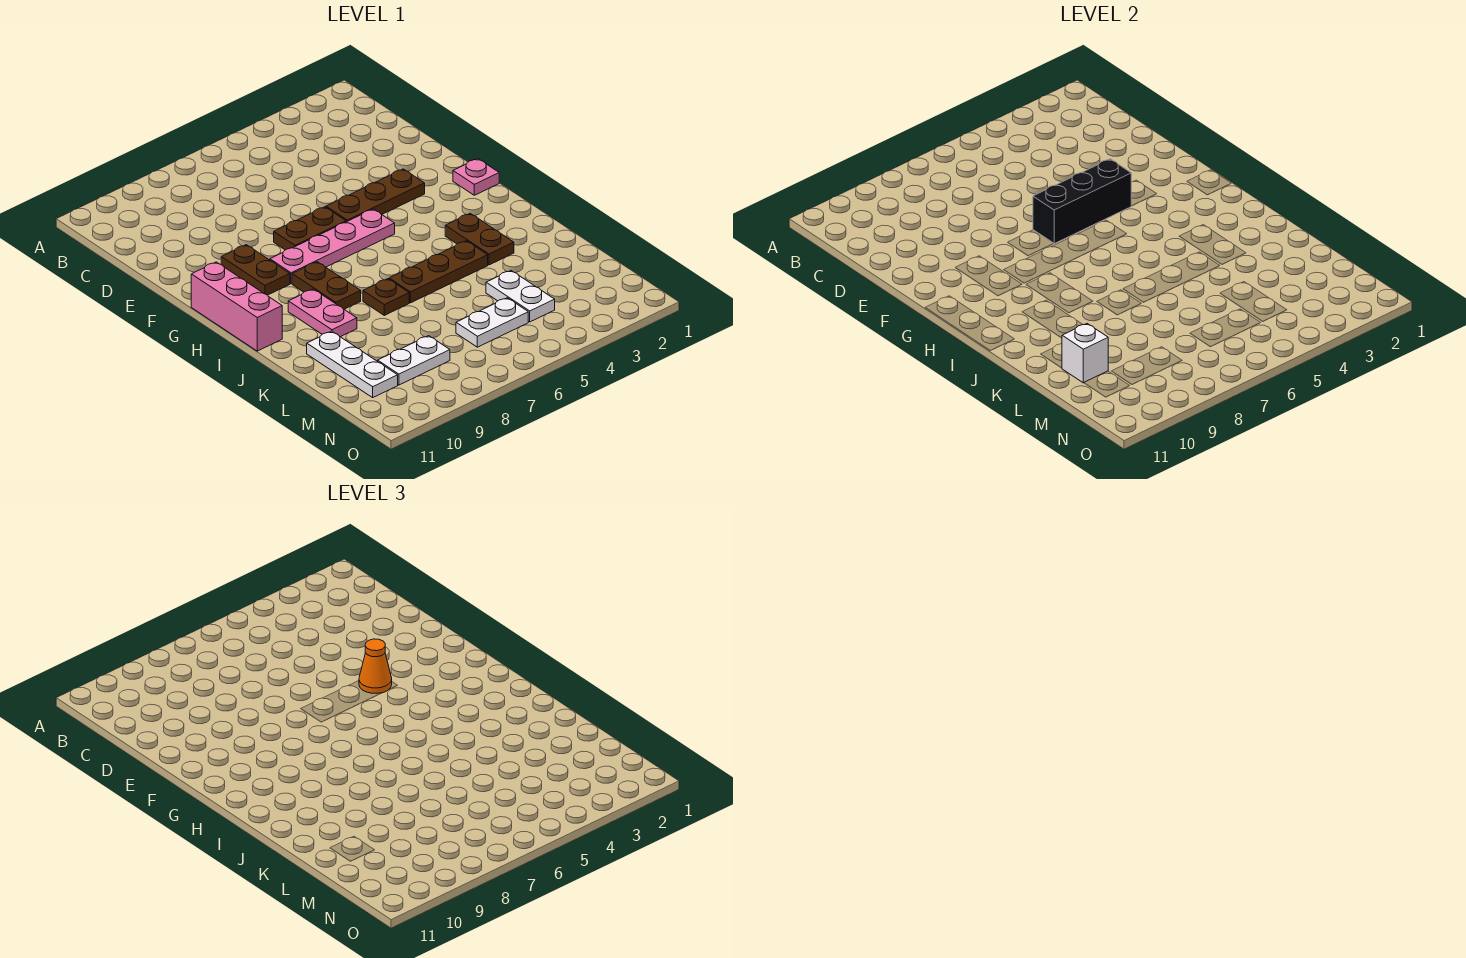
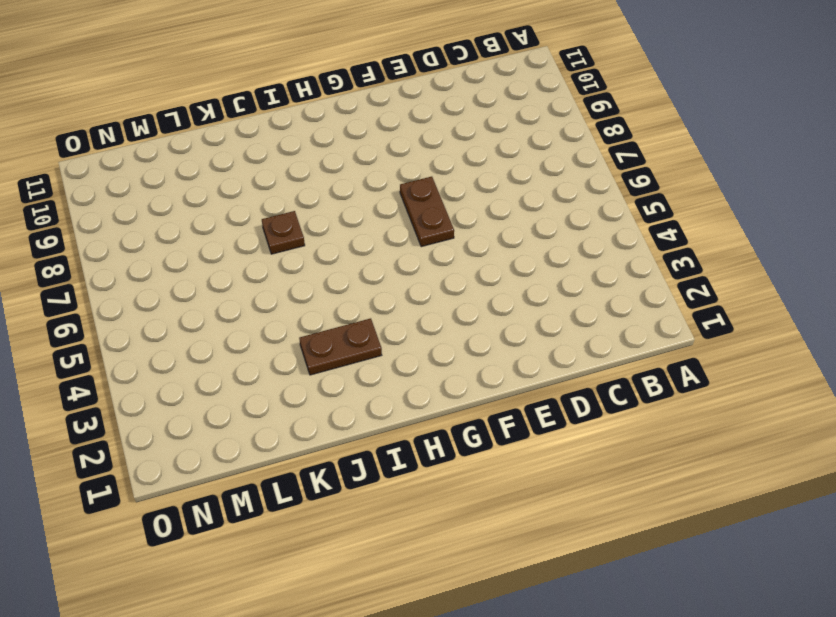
none -> brown plate F3:F5 level 1
none -> brown plate F9:G9 level 1
none -> pink plate G1 level 1

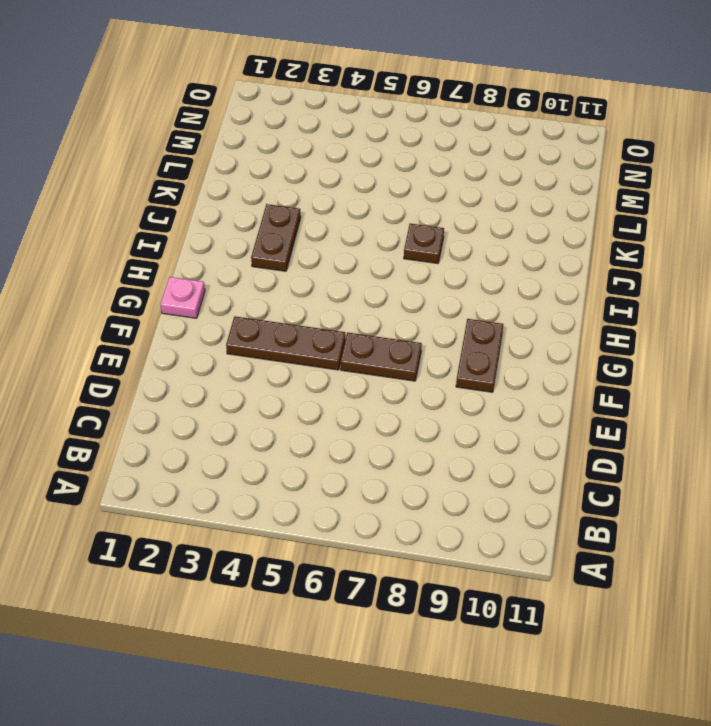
none -> pink plate G5:G8 level 1
none -> pink brick G11:I11 level 1
none -> brown plate H8:I8 level 1

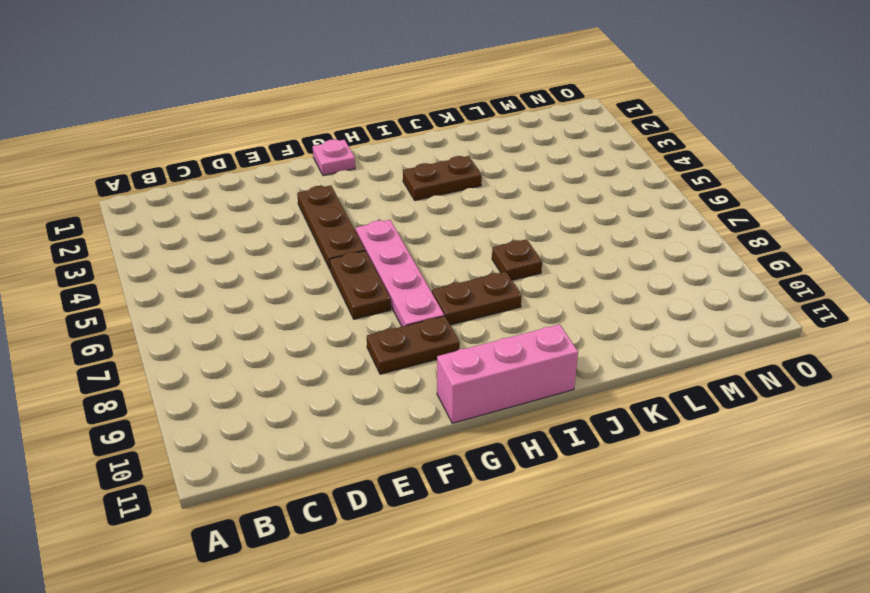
none -> pink plate I9:J9 level 1
none -> brown plate J4:J6 level 1
none -> white plate K10:M10 level 1

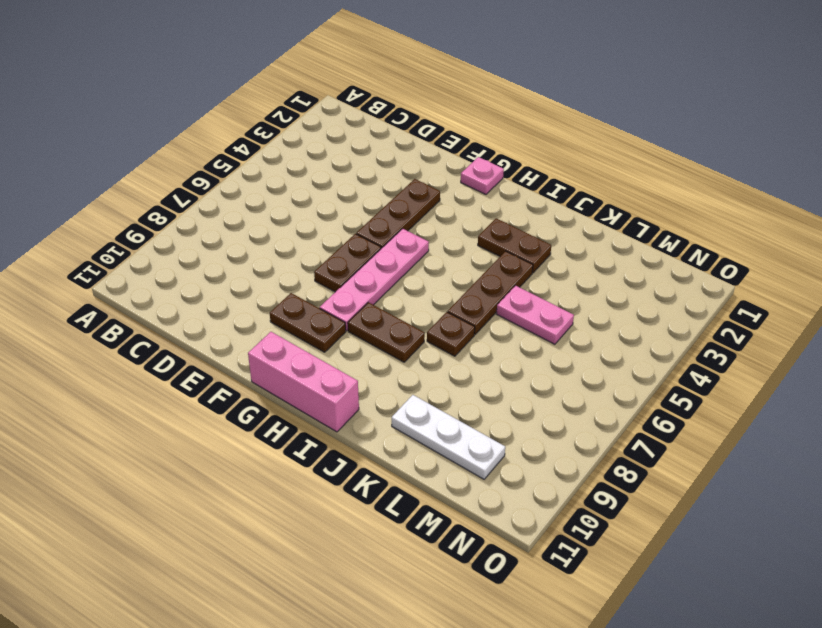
pink plate K5:L5 level 1 -> pink plate I9:J9 level 1
none -> white plate L4:M4 level 1
none -> white plate M5:M6 level 1
none -> white plate M8:M9 level 1

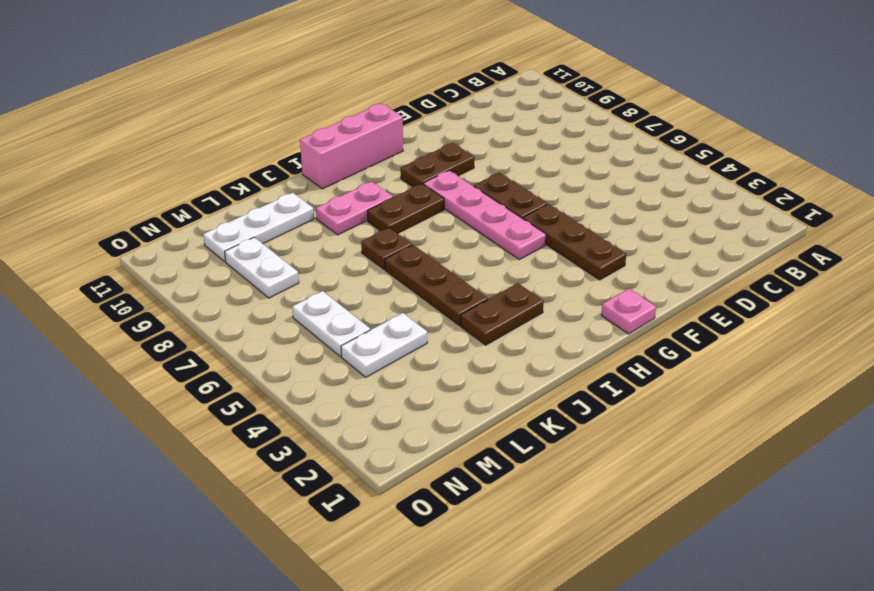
none -> black brick F4:F6 level 2
none -> white brick L10 level 2
none -> orange cone F4 level 3

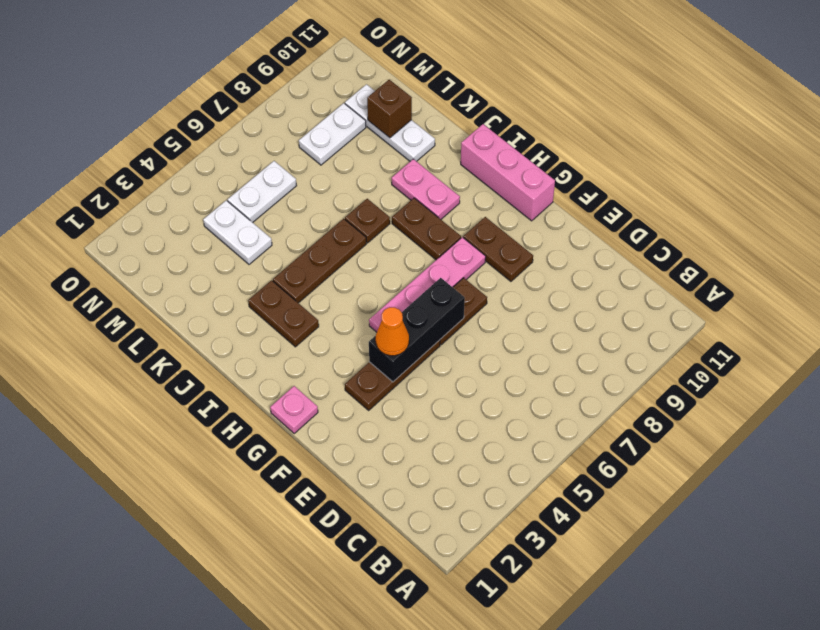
brown brick L10 level 2 -> white brick L10 level 2

